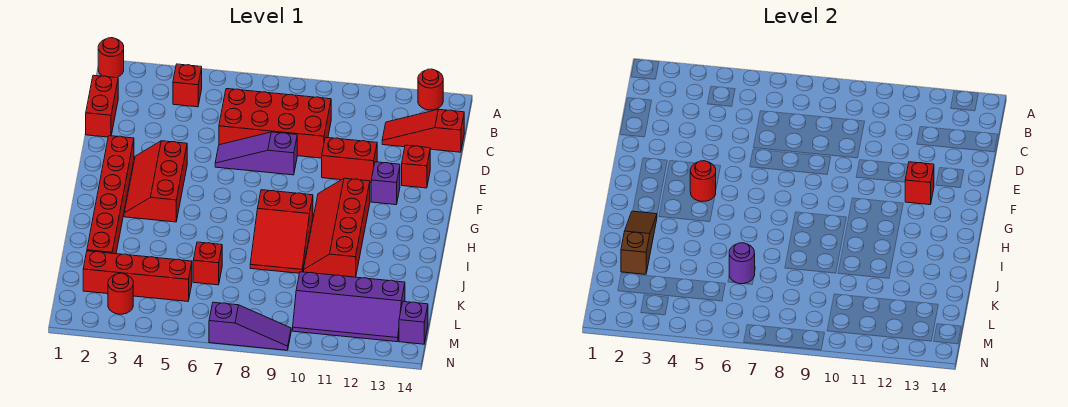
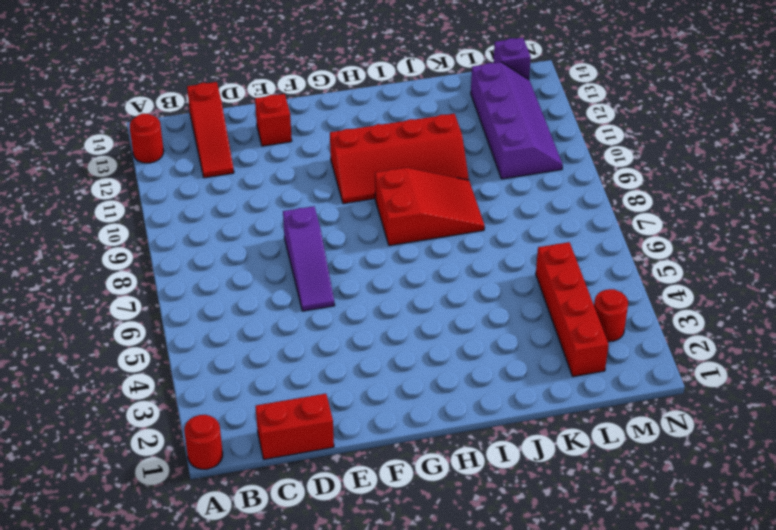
none -> red brick B4 level 1
none -> red brick C6:D9 level 1
none -> red brick E10:E11 level 1

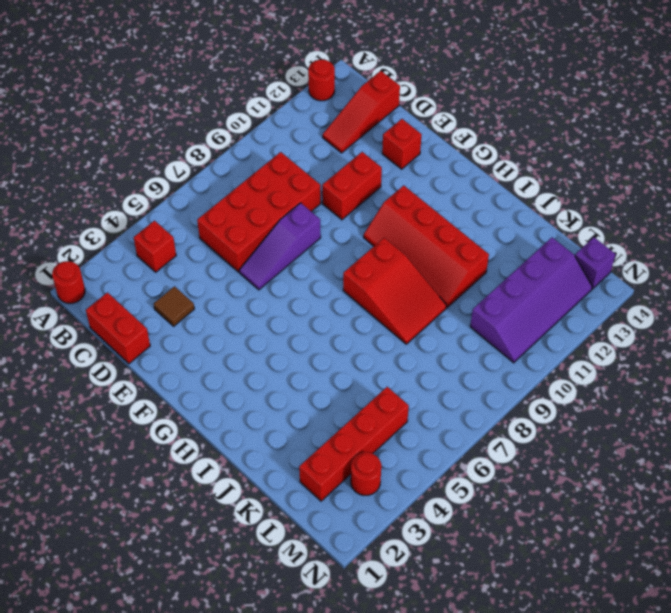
brown tile D3 level 1 -> none
none -> red brick F2:K2 level 1
none -> red slope F3:H4 level 1 top 4
none -> purple brick F12 level 1

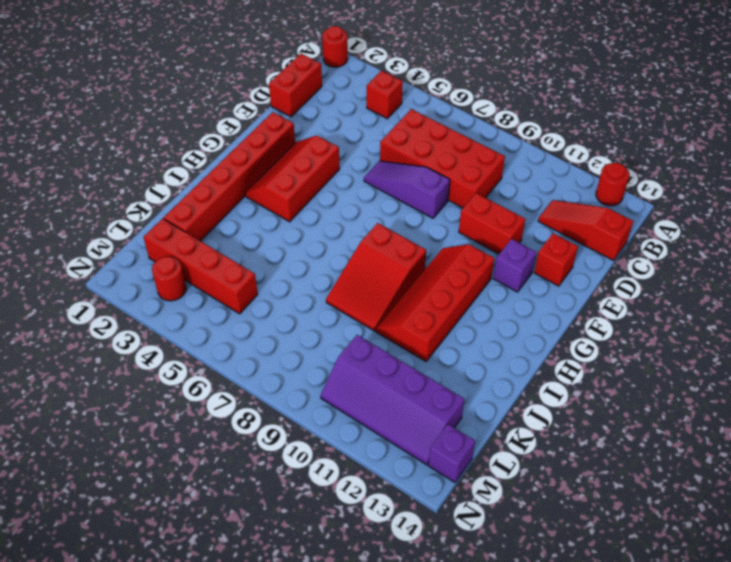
none -> red brick K6 level 1
none -> purple slope N7:N9 level 1 top 7
none -> red brick F12 level 2

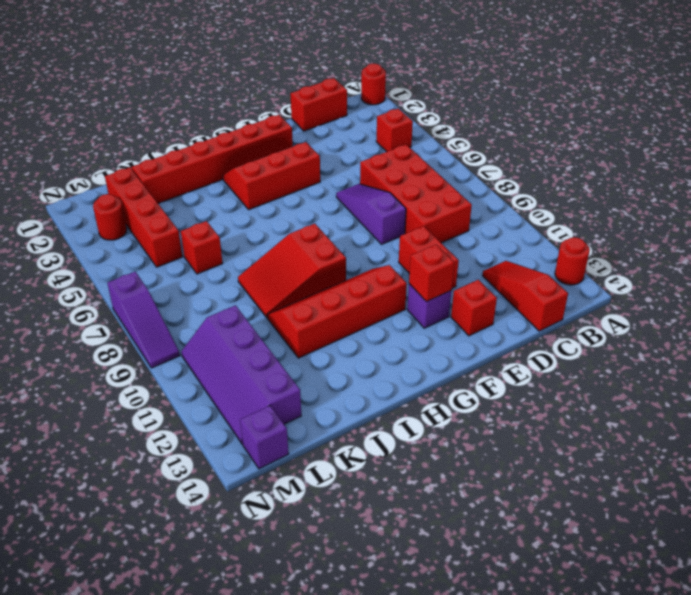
none -> red round brick G4 level 2
none -> brown slope I2:K2 level 2 top K
none -> purple round brick K6 level 2

